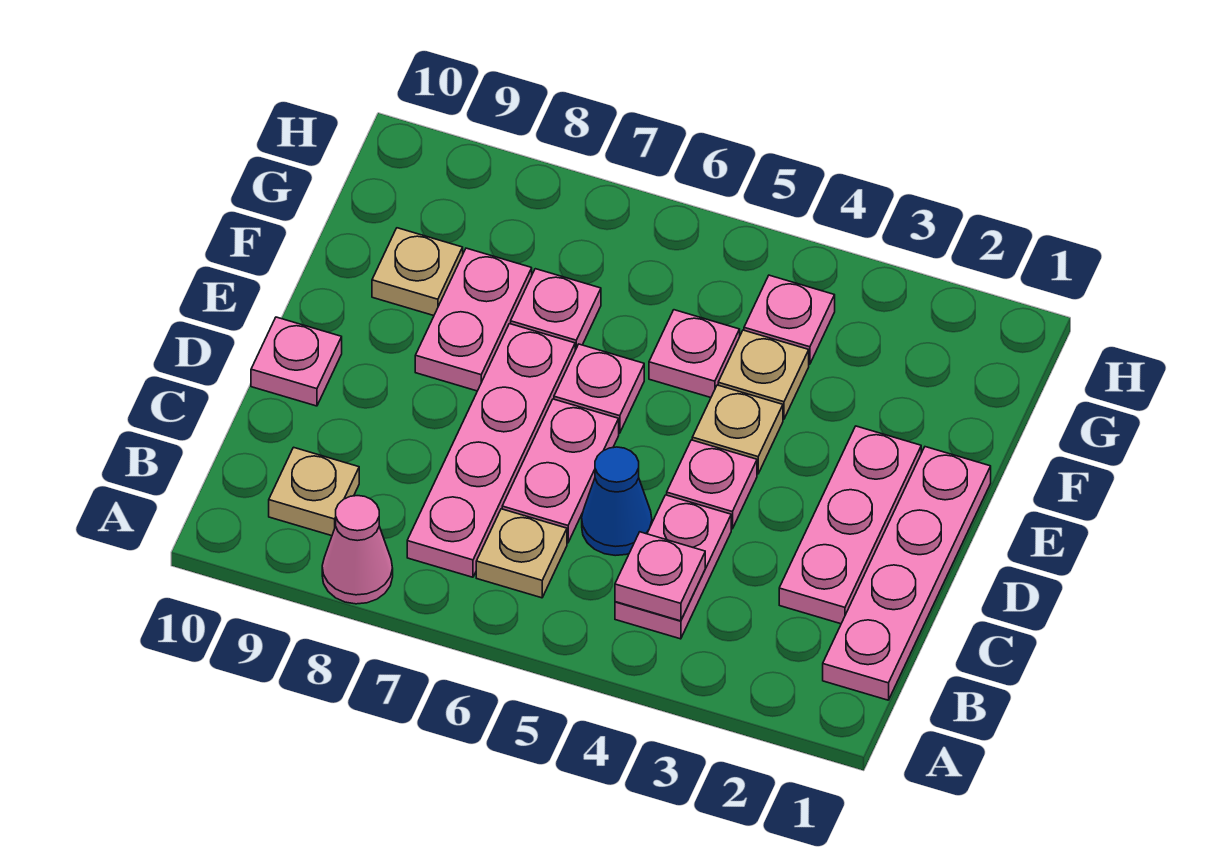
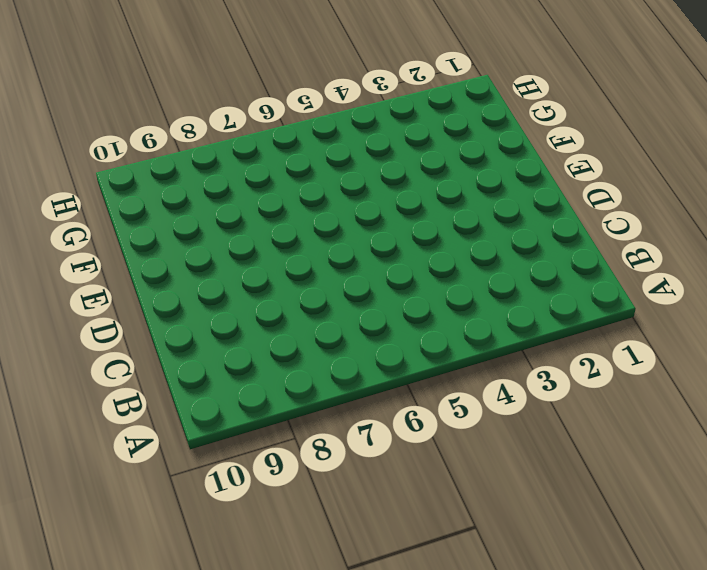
none -> pink cone A8 level 1
none -> pink plate B1:E1 level 1
none -> pink plate B4:C4 level 1

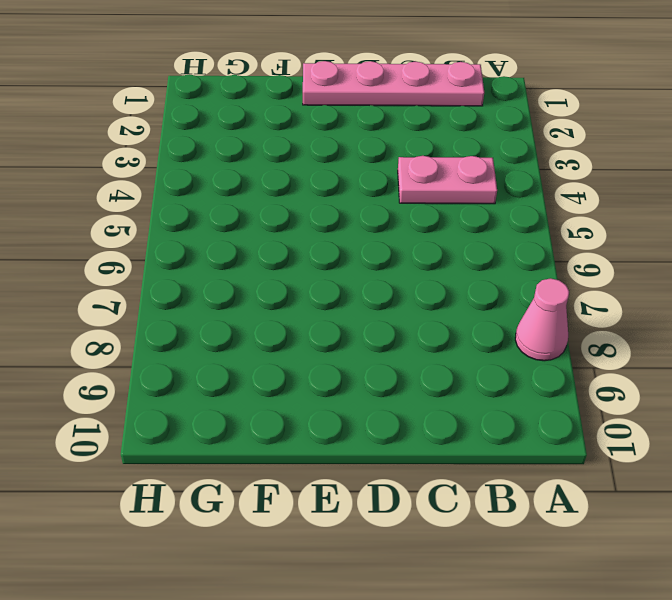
none -> tan plate B6 level 1
none -> pink plate B7:E7 level 1
none -> tan plate B9 level 1

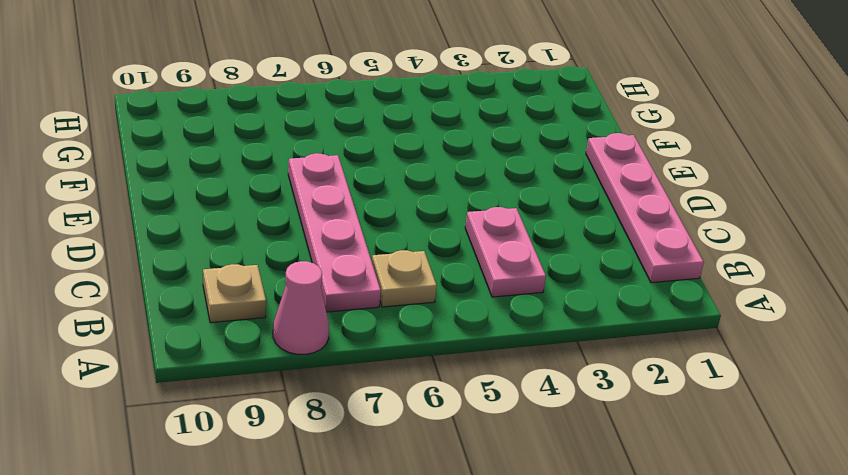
none -> pink plate C2:E2 level 1
none -> blue cone C5 level 1
none -> pink plate C6:D6 level 1

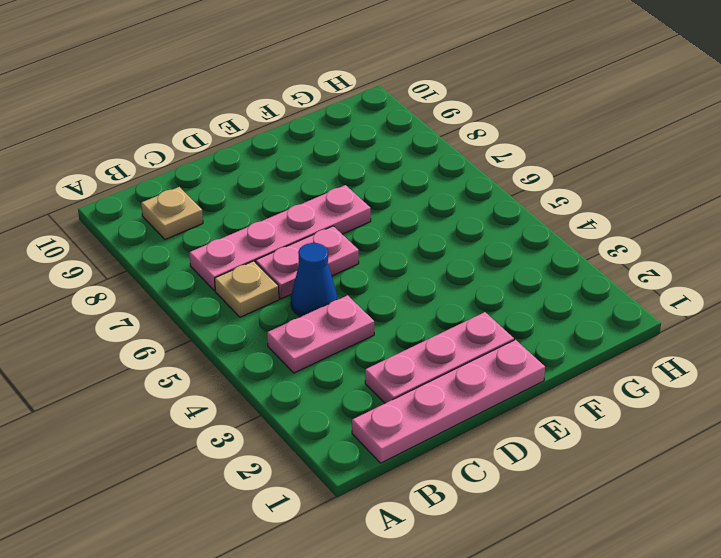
none -> pink cone A8 level 1
none -> pink plate D4 level 1
none -> pink plate D10 level 1

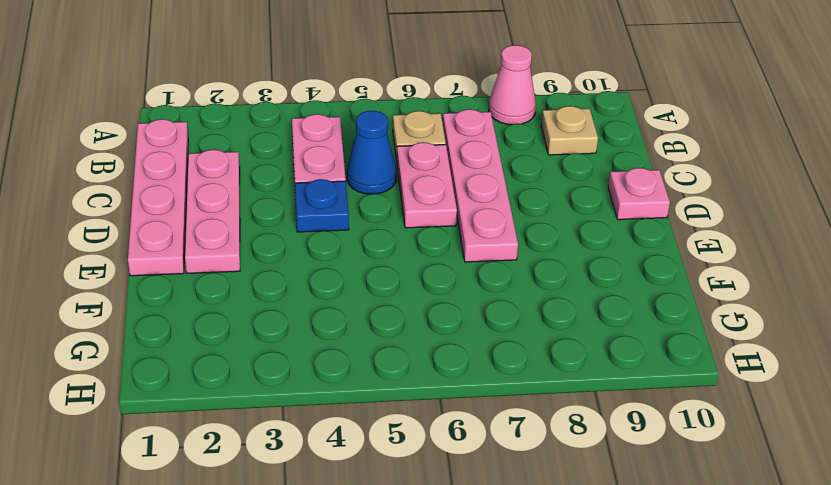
blue plate D4 level 1 -> pink plate D4 level 1
none -> tan plate E4 level 1
none -> pink plate E6 level 1
none -> pink plate E8:F8 level 1

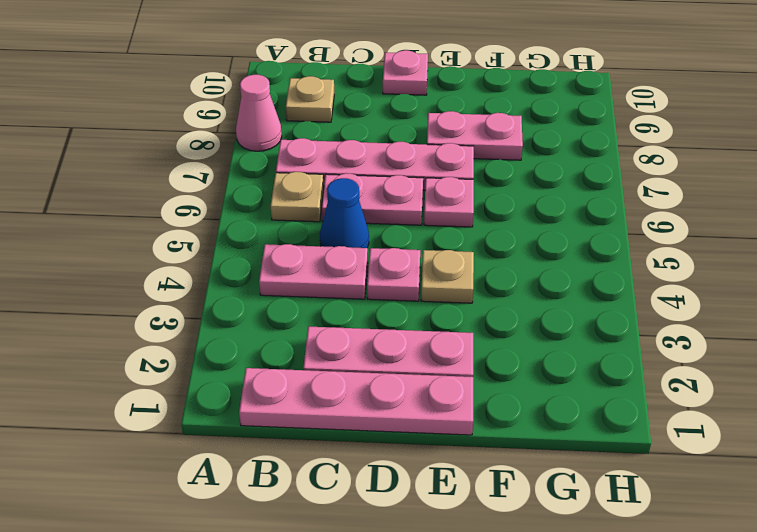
none -> tan plate F4 level 1
none -> pink plate F5 level 1
none -> pink plate F7 level 1

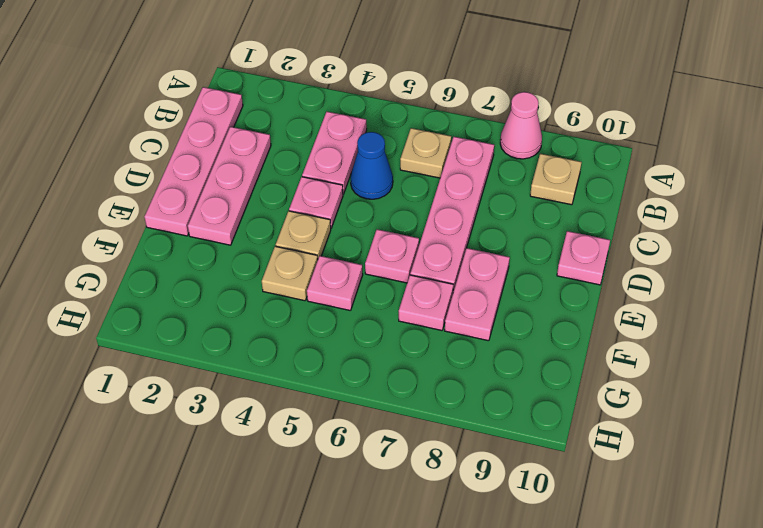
none -> pink plate C6:D6 level 1
none -> tan plate F9 level 1
none -> pink plate G4 level 1

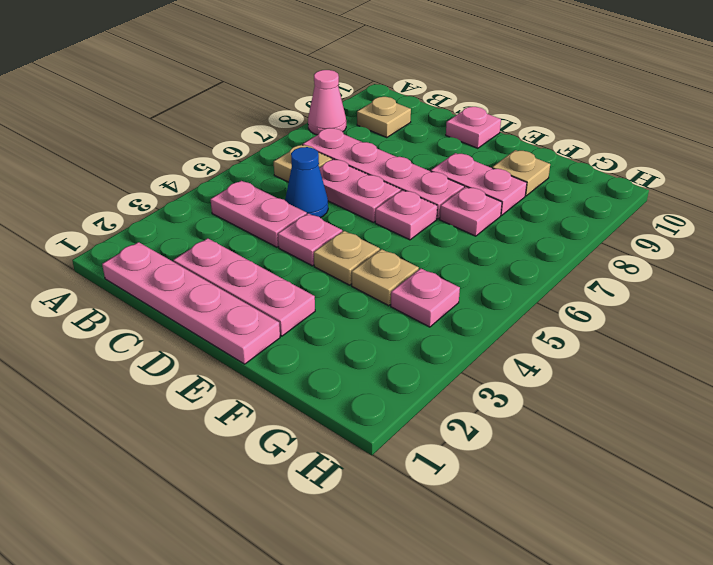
none -> pink plate F5 level 1
none -> pink plate B4 level 2

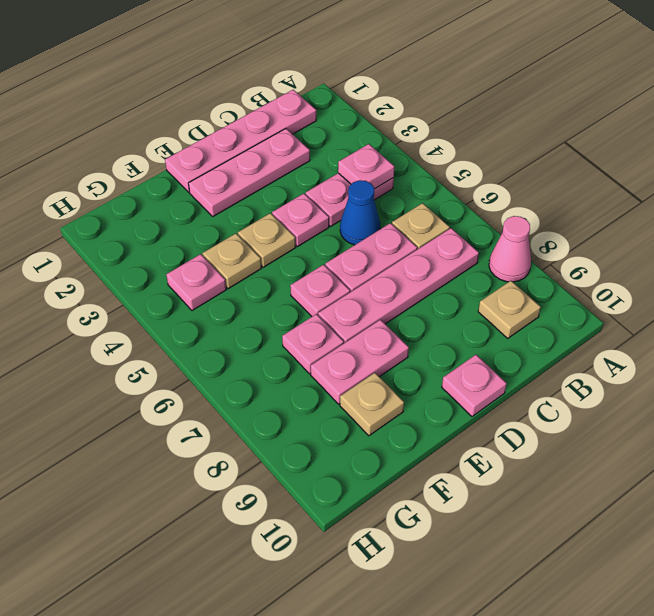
none -> pink plate F5 level 1

